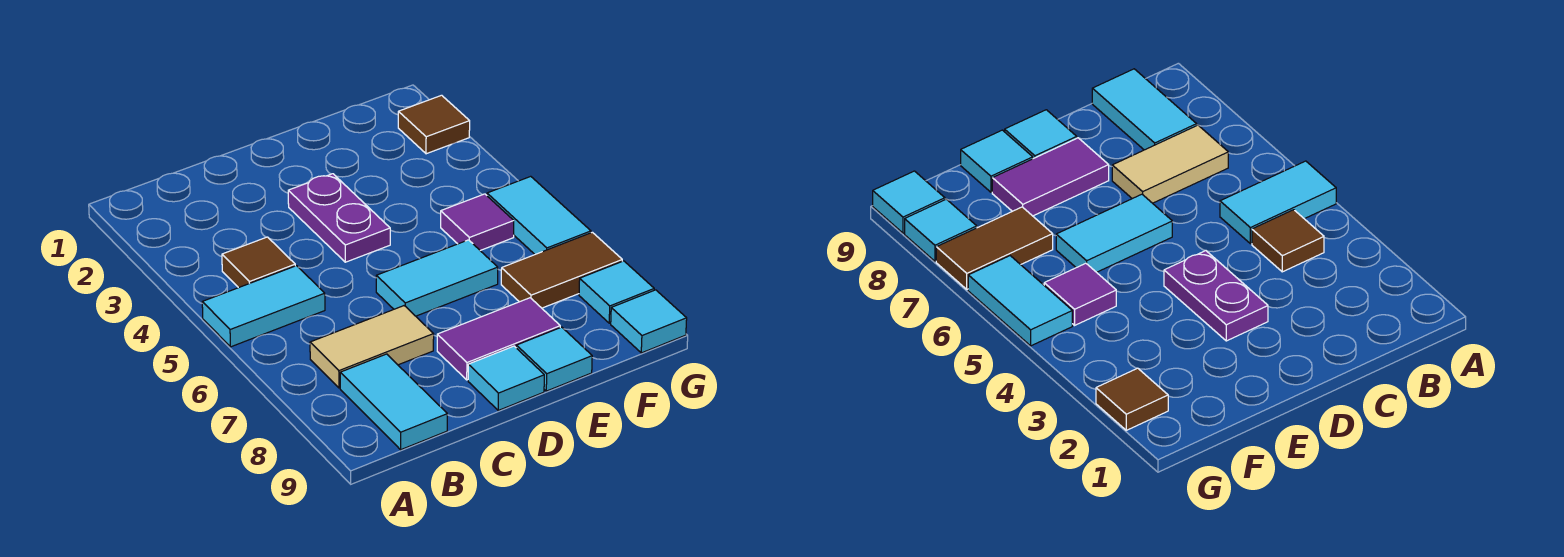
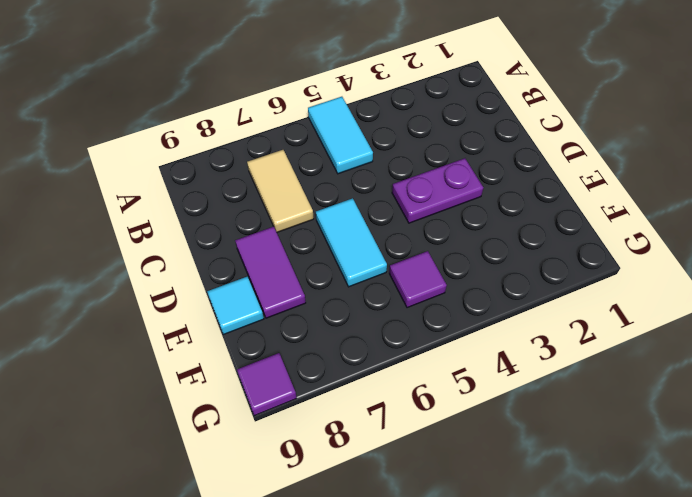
purple tile G9 level 1 -> cyan tile G9 level 1
none -> brown tile B4 level 1
none -> cyan tile B8:B9 level 1
none -> cyan tile D9 level 1

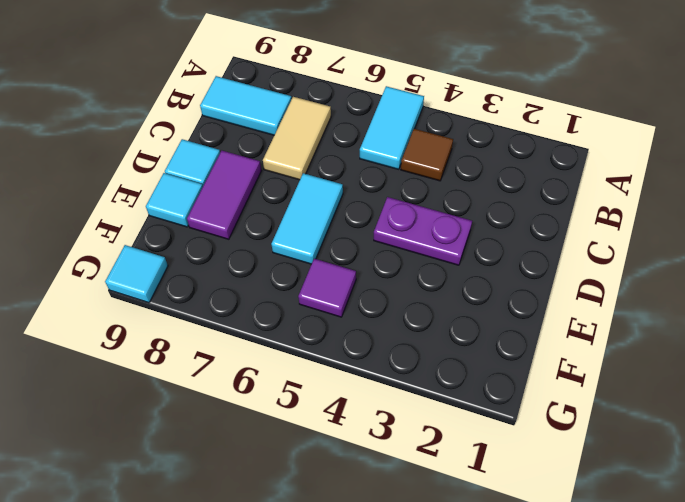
none -> brown tile F7:G7 level 1
none -> brown tile G2 level 1
none -> cyan tile G5:G6 level 1

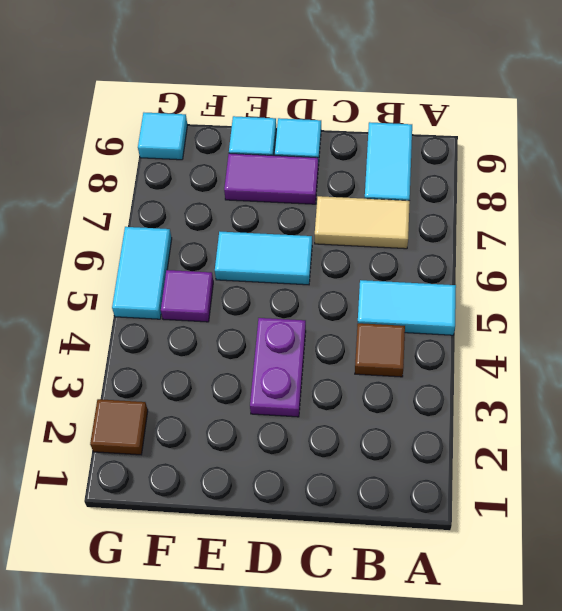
none -> brown tile F7:G7 level 1
none -> cyan tile G8 level 1

